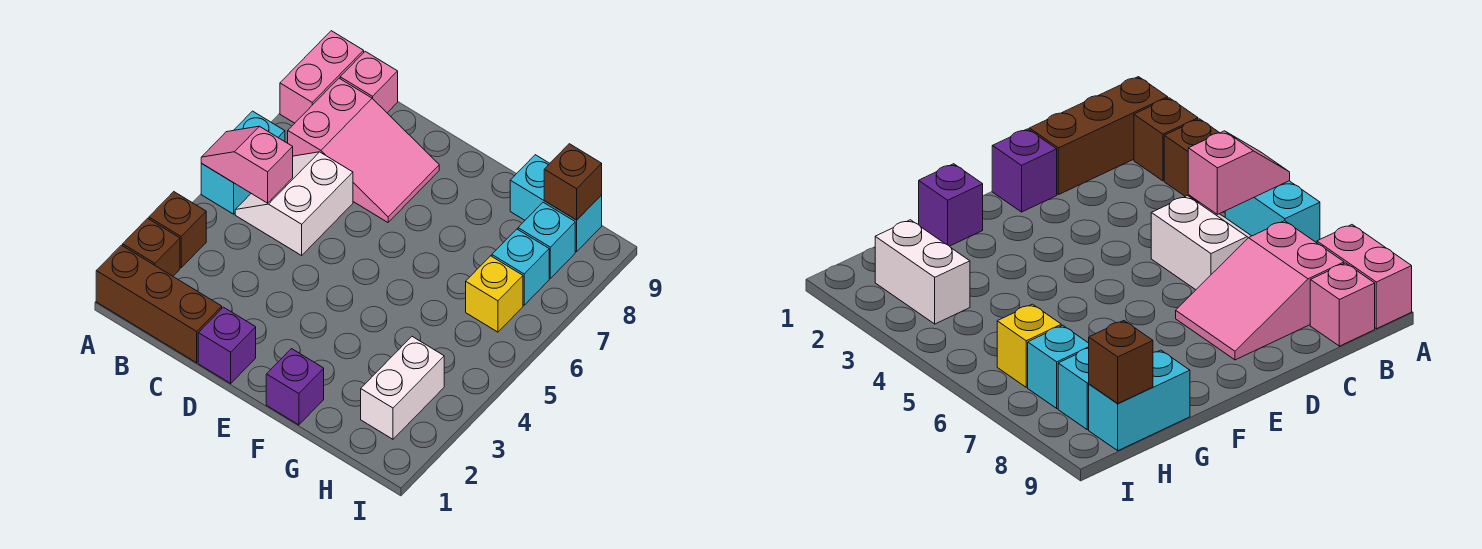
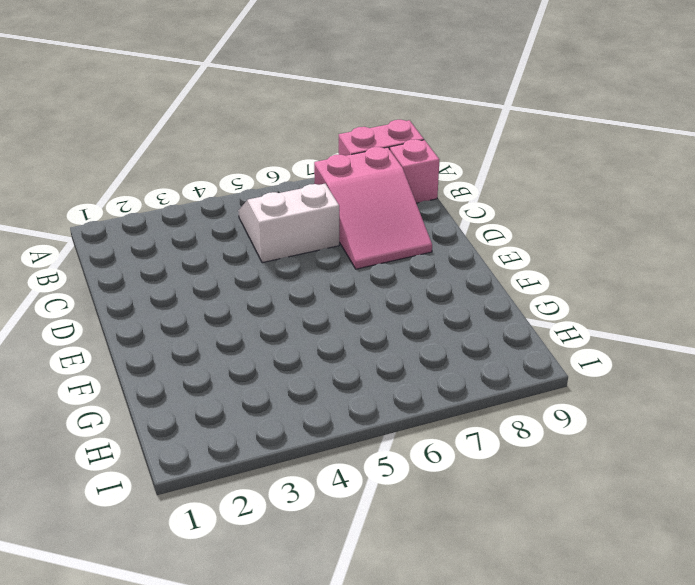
none -> brown brick A1:C1 level 1
none -> brown brick A2 level 1
none -> brown brick A3 level 1

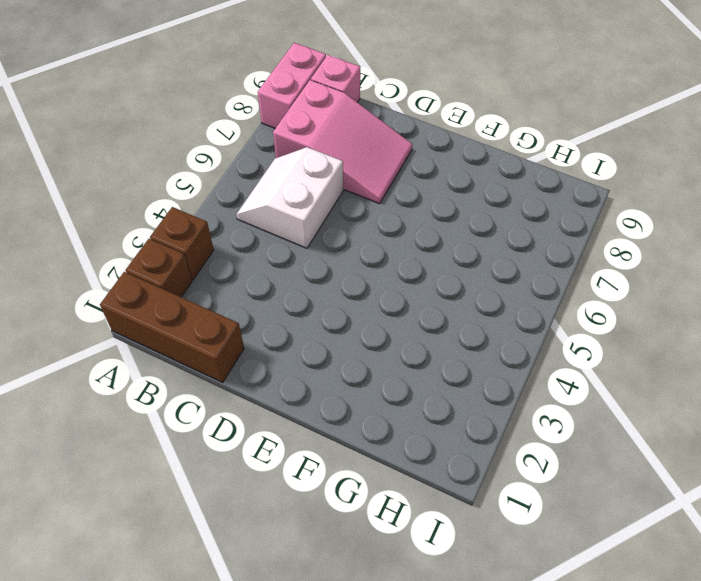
none -> cyan brick A5:A6 level 1
none -> purple brick D1 level 1
none -> purple brick F1 level 1

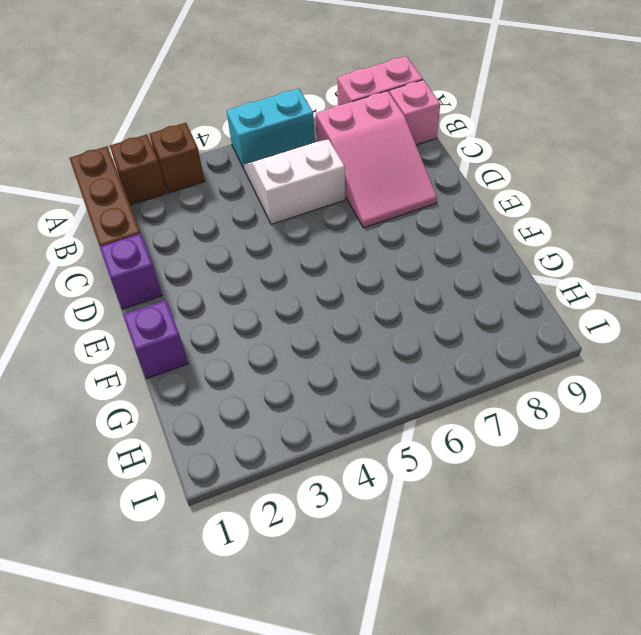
none -> cyan brick G9:H9 level 1
none -> white brick H2:H3 level 1
none -> yellow brick H6 level 1

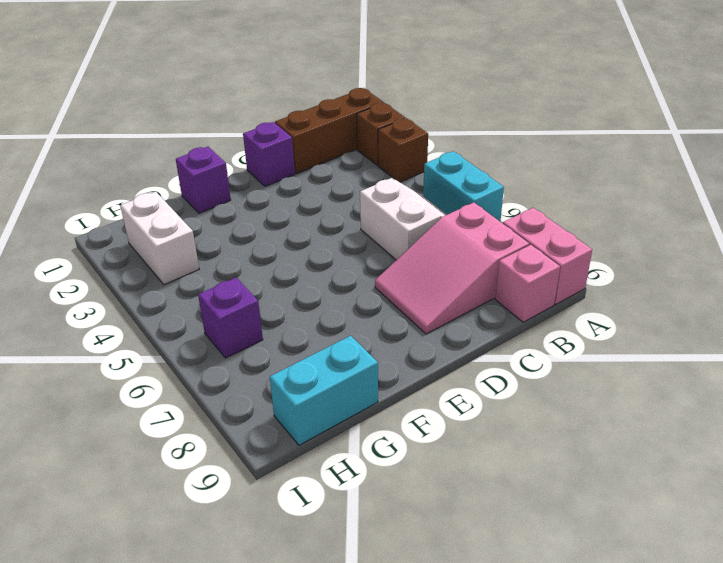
purple brick H6 level 1 -> yellow brick H6 level 1
none -> cyan brick H7 level 1
none -> cyan brick H8 level 1
none -> pink slope A5:B5 level 2 top B

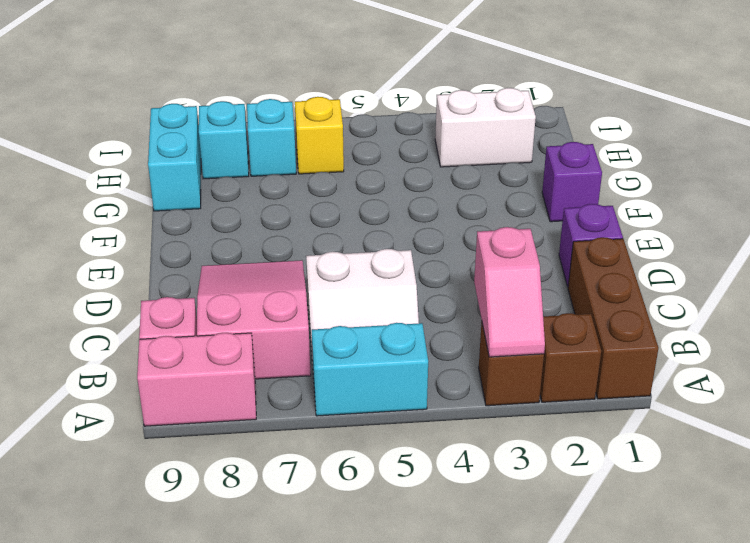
pink slope A3:B3 level 2 top B -> pink slope A5:B5 level 2 top B
none -> brown brick H9 level 2

